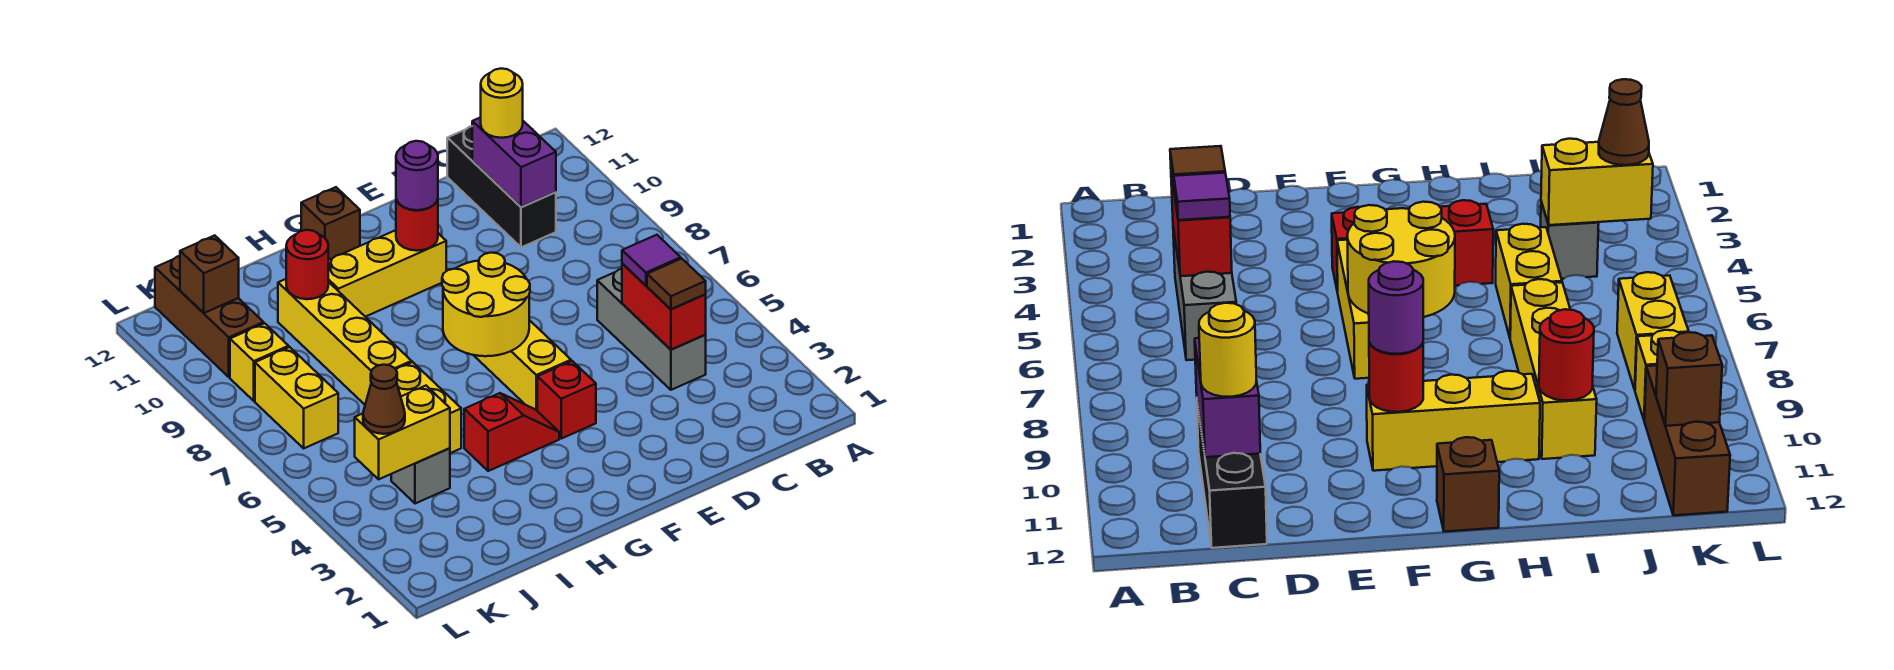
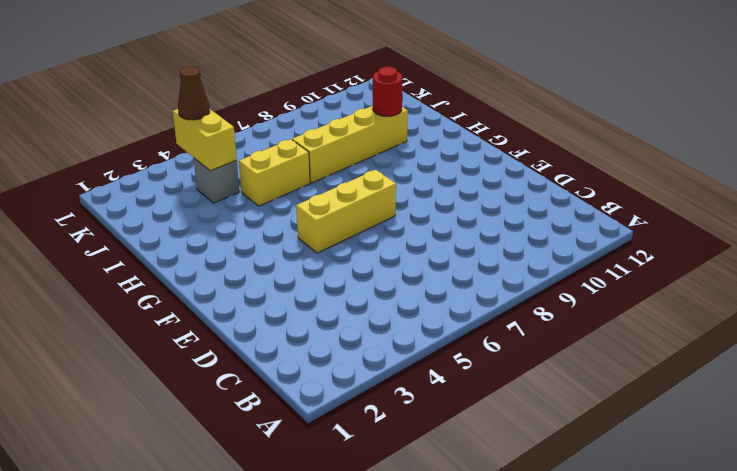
none -> grey brick C4:C6 level 1
none -> black brick C10:C12 level 1
none -> red brick F4 level 1

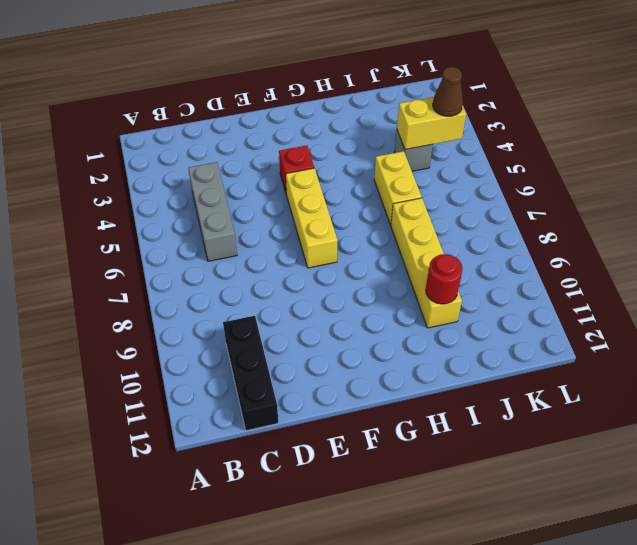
none -> yellow brick F10:H10 level 1
none -> red slope G4:H4 level 1 top H
none -> brown brick G12 level 1

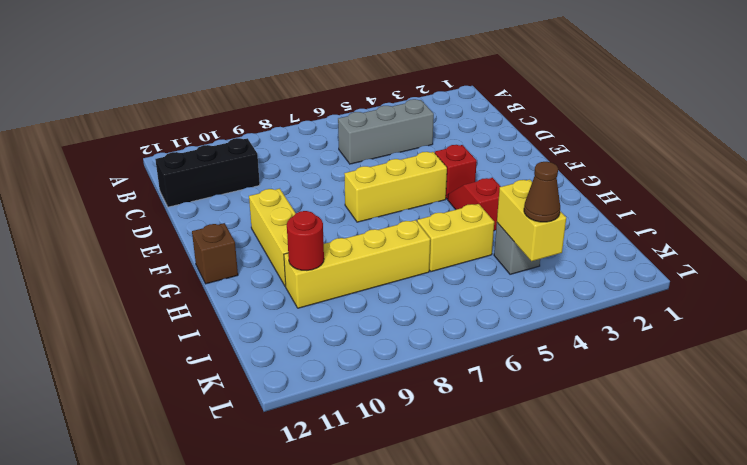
none -> yellow brick K7:K8 level 1
none -> yellow brick K9 level 1
none -> brown brick K10:K12 level 1

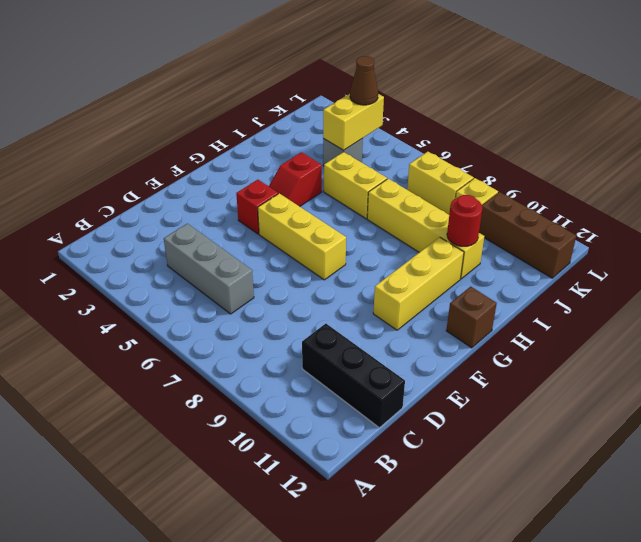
none -> red brick C4:C5 level 2
none -> purple brick C10:C11 level 2
none -> yellow round brick F6:G7 level 2

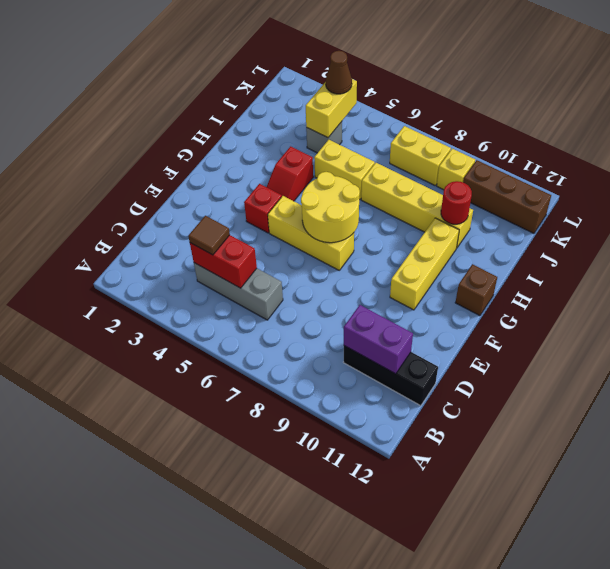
none -> red round brick F10 level 2
none -> brown brick K11 level 2
none -> purple tile C5 level 3

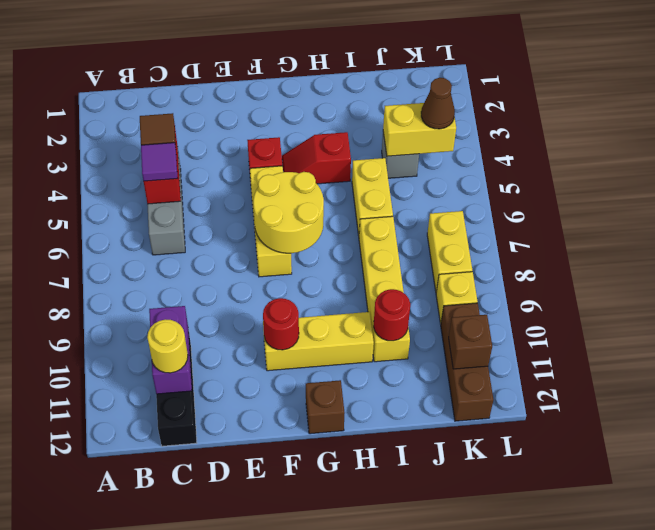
none -> purple round brick F10 level 3

